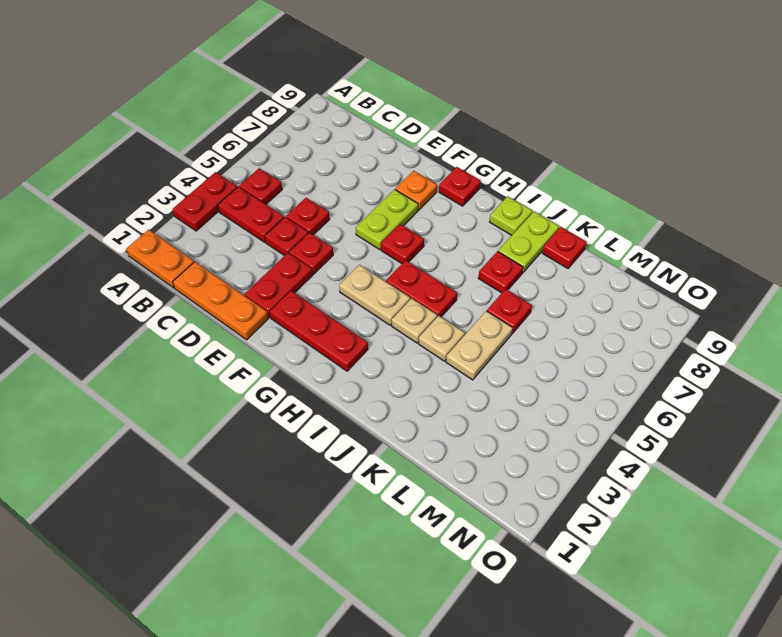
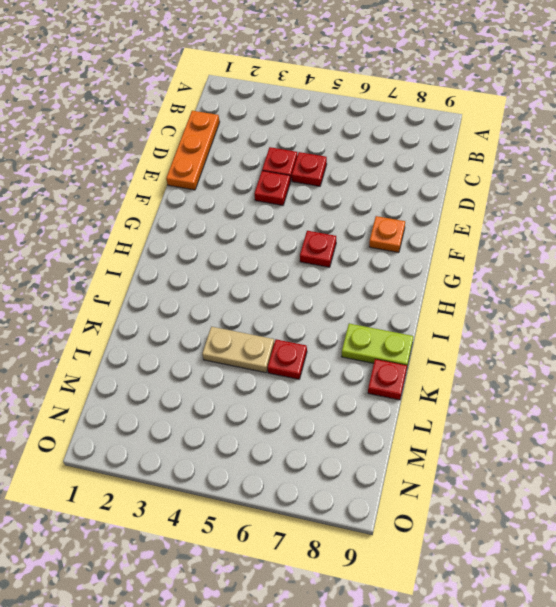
none -> orange plate A1:B1 level 1
none -> red plate A3:A4 level 1
none -> red plate B4:C4 level 1

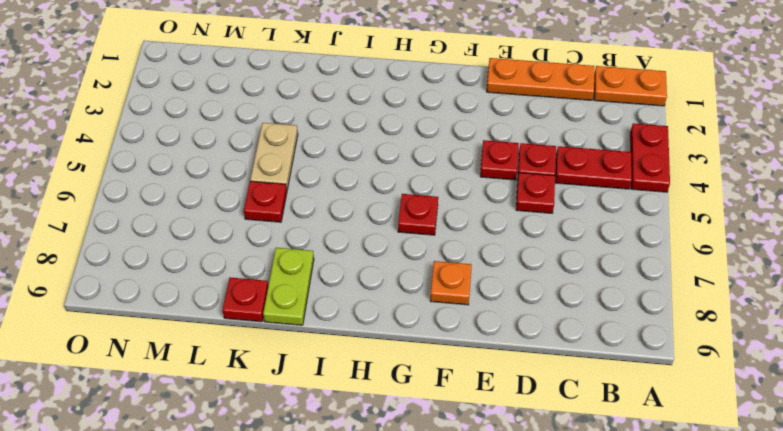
none -> red plate B5 level 1
none -> red plate E2:E3 level 1
none -> red plate F2:H2 level 1

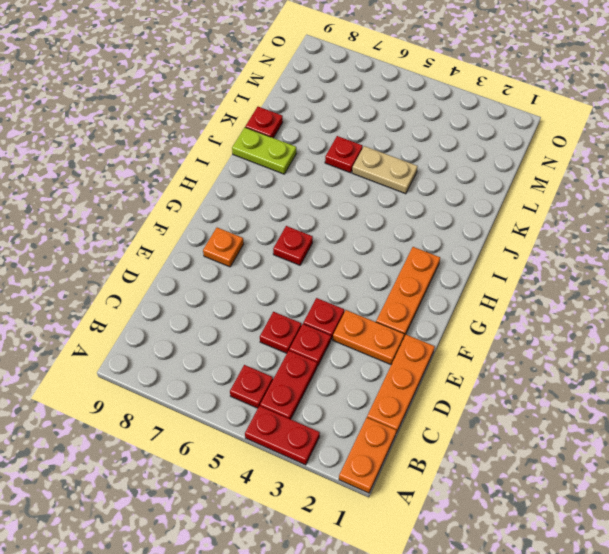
orange plate E2:E3 level 1 -> red plate E2:E3 level 1
orange plate F2:H2 level 1 -> red plate F2:H2 level 1
none -> lime plate F6:F7 level 1
none -> tan plate G4:H4 level 1
none -> red plate G9 level 1

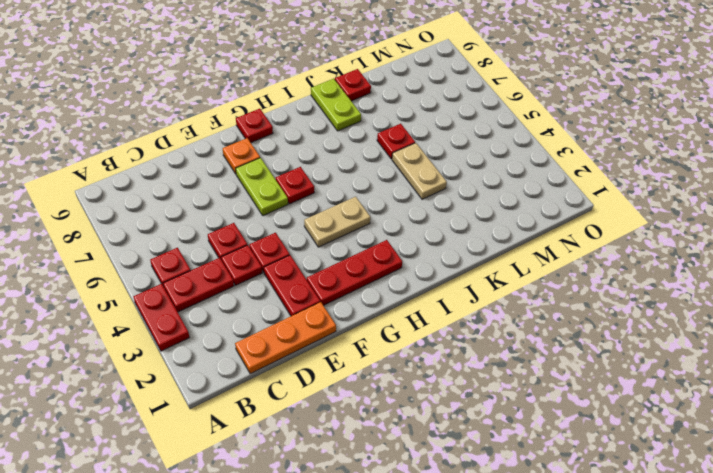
none -> orange plate A1:B1 level 1
none -> red plate H5:I5 level 1
none -> tan plate I4 level 1

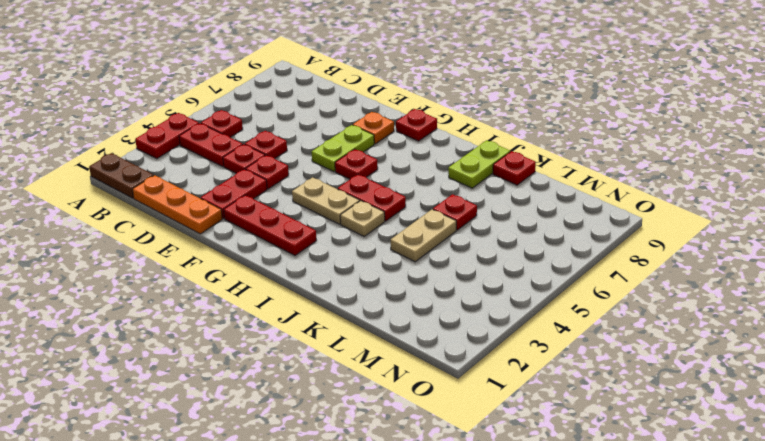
brown plate A1:B1 level 1 -> orange plate A1:B1 level 1
none -> lime plate I9 level 1
none -> tan plate J4 level 1
none -> red plate J7 level 1

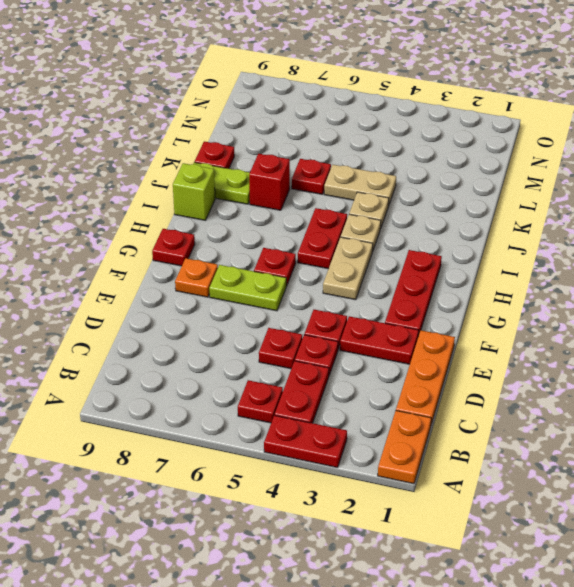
lime brick I9 level 1 -> lime plate I9 level 1
red brick J7 level 1 -> red plate J7 level 1

